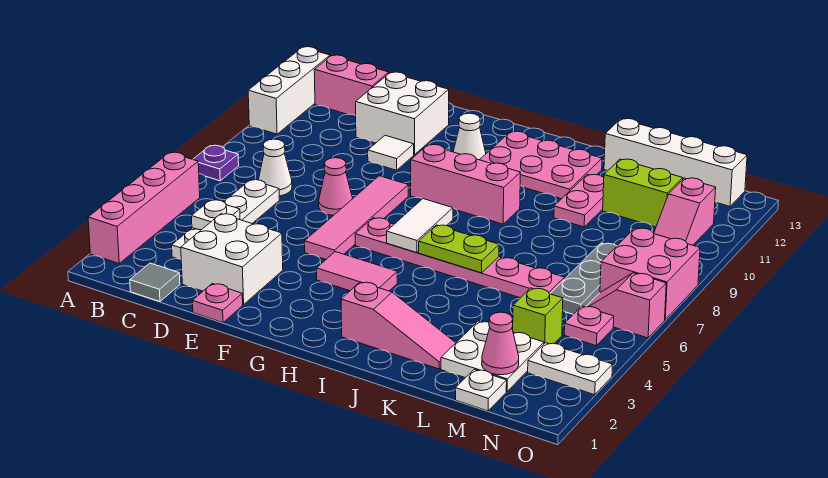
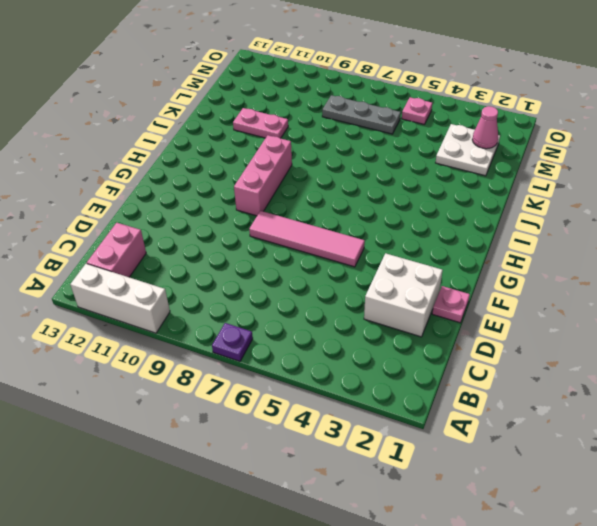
none -> pink brick A2:A5 level 1
none -> grey tile C1 level 1
none -> white plate C3:C6 level 1
none -> white cone C7 level 1

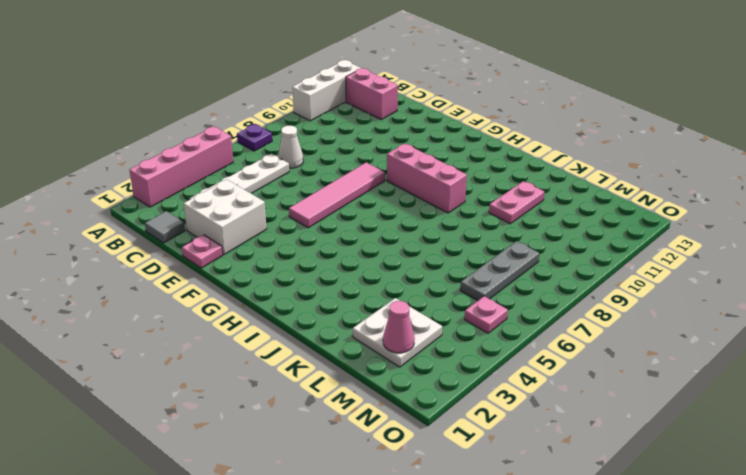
none -> white brick D11:E12 level 1
none -> pink cone E7 level 1
none -> white tile E10 level 1
none -> pink tile G4:H4 level 1

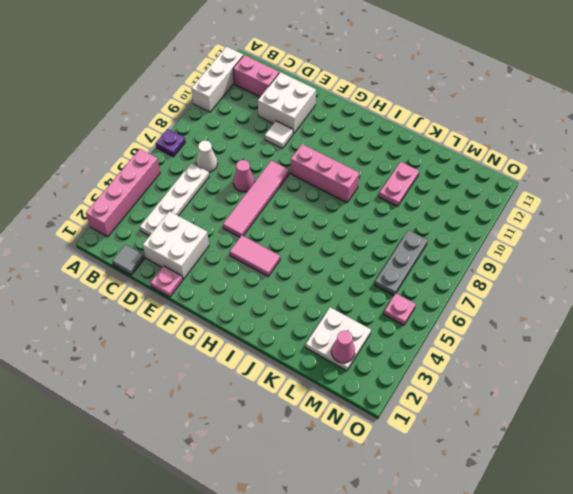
none -> pink plate G6:L6 level 1
none -> white cone G11 level 1
none -> pink plate H11:J12 level 1
none -> pink slope I2:K2 level 1 top I

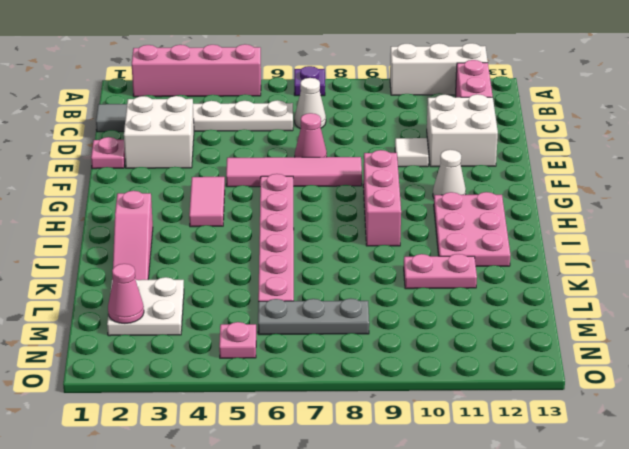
none -> white brick K13:N13 level 1
none -> lime brick L11:M11 level 1
none -> white plate M1 level 1
none -> lime brick M4 level 1

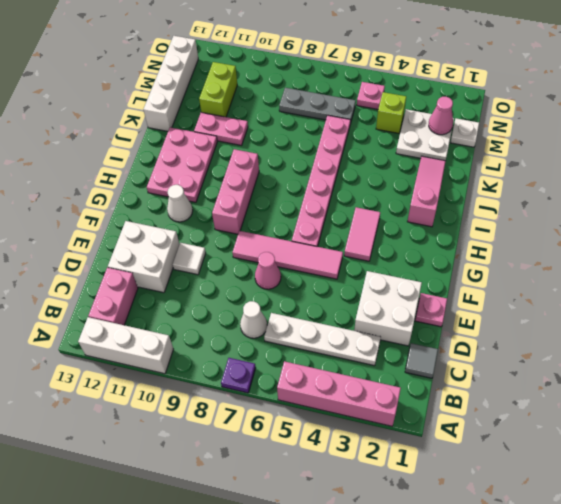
none -> white plate N3:O3 level 1
none -> pink slope N6:O6 level 1 top O
none -> pink brick N7:O8 level 1
none -> pink slope N10:N11 level 1 top 11

